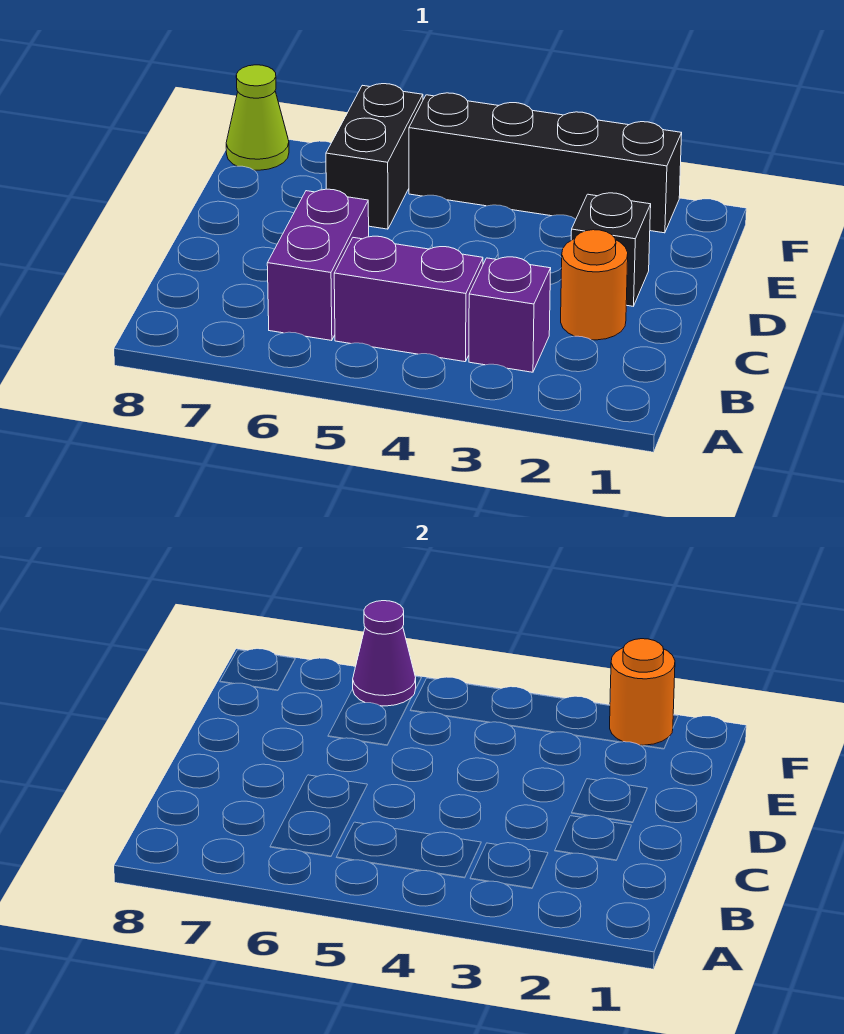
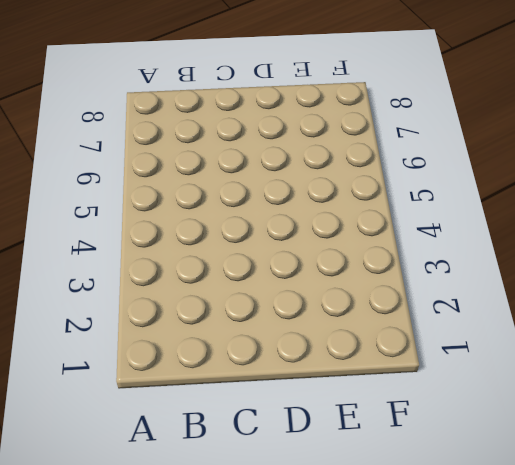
none -> purple brick B3 level 1
none -> purple brick B4:B5 level 1

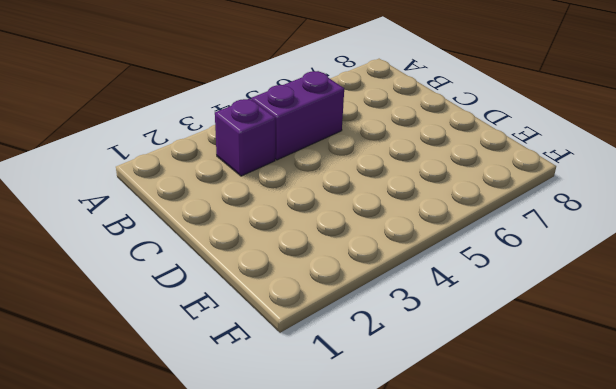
none -> purple brick B6:C6 level 1
none -> orange round brick C2 level 1

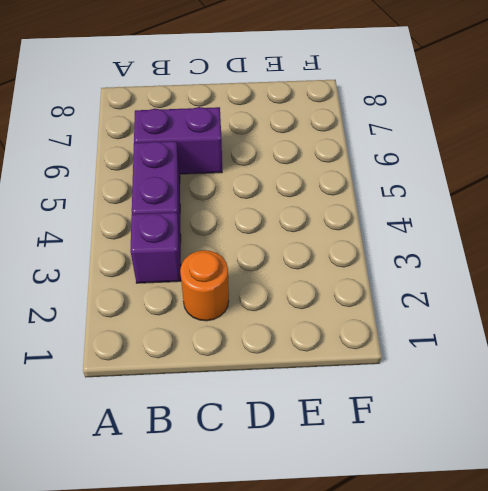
none -> black brick D2 level 1
none -> black brick E6:F6 level 1

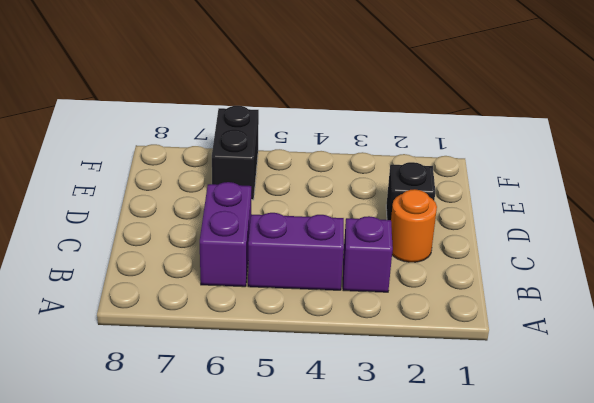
none -> black brick F2:F5 level 1
none -> lime cone F8 level 1

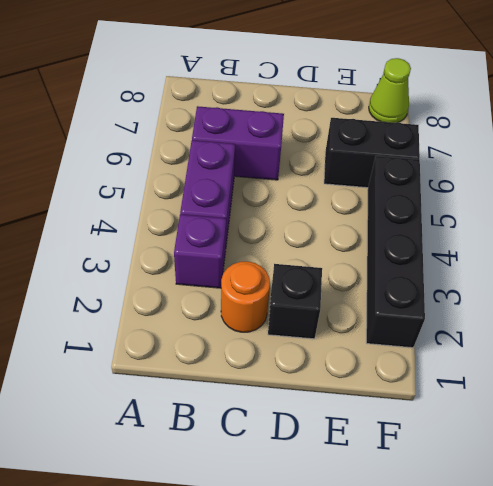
none -> orange round brick F2 level 2
none -> purple cone F6 level 2

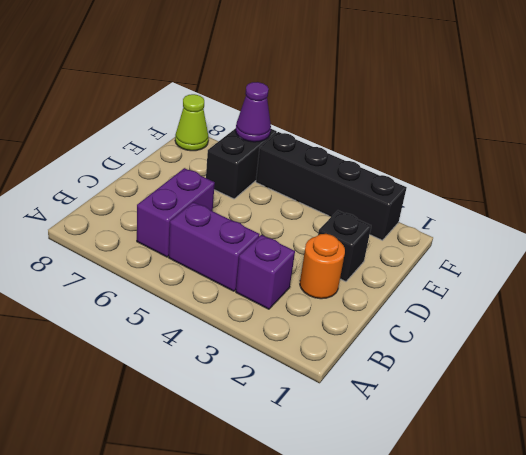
none -> orange round brick F2 level 2

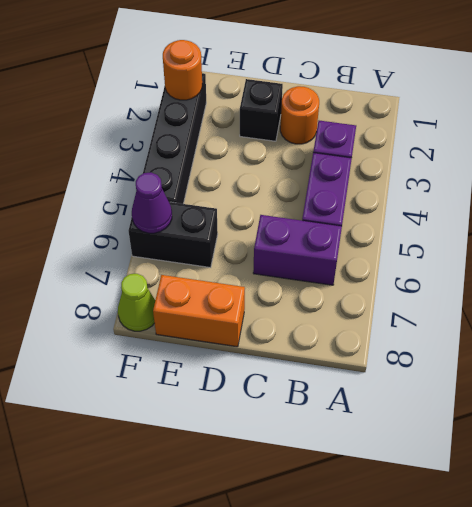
orange brick D8:E8 level 1 -> none

